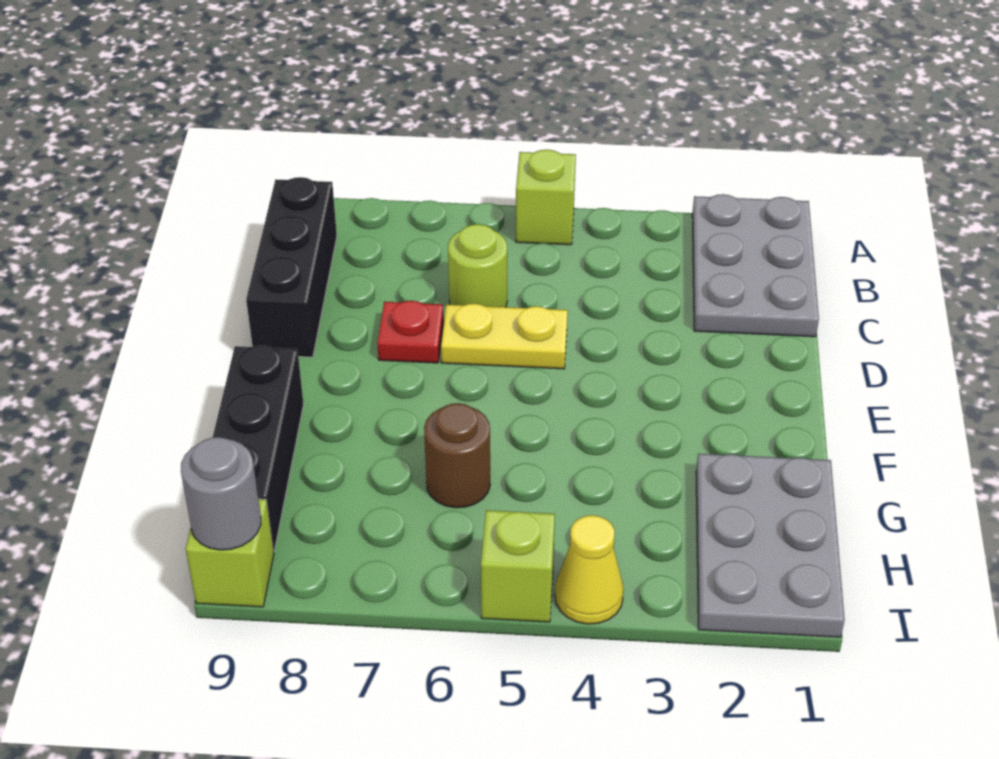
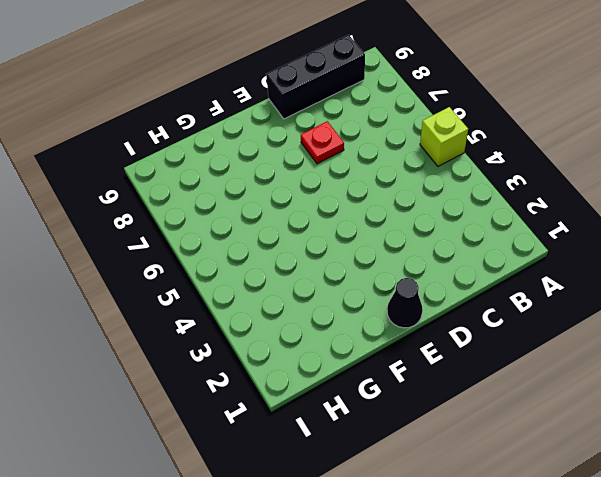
black cone E1 level 1 -> none
none -> grey plate A1:C2 level 1
none -> lime round brick C6 level 1
none -> yellow plate D5:D6 level 1

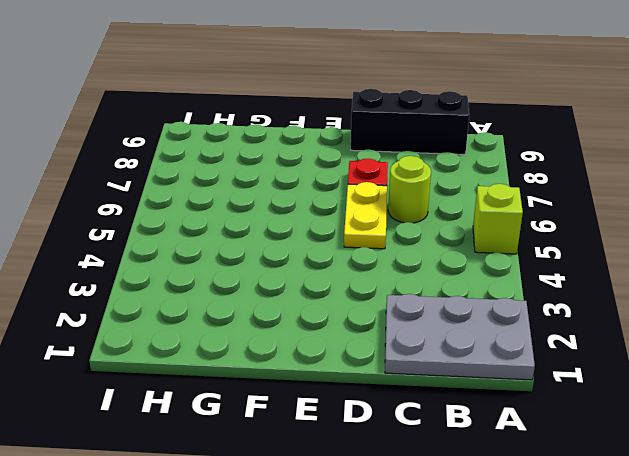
none -> black brick F9:H9 level 1
none -> grey plate G1:I2 level 1
none -> brown round brick G6 level 1

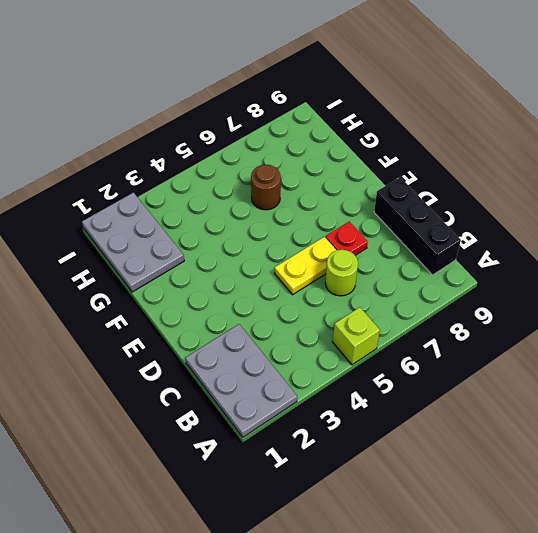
none -> black brick F9:H9 level 1
none -> yellow cone I4 level 1
none -> lime brick I5 level 1

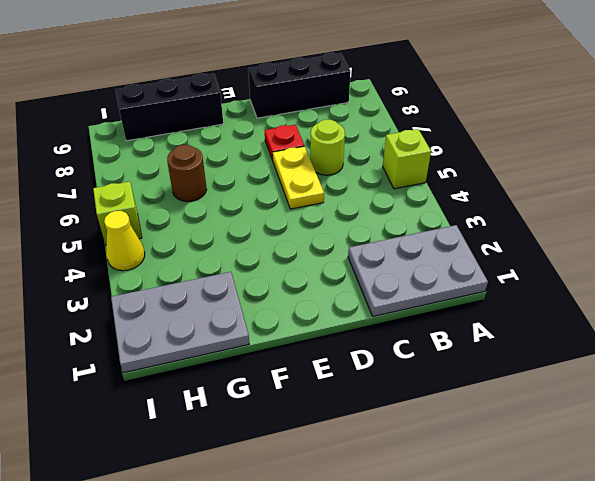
none -> lime brick I9 level 1
none -> grey round brick I9 level 2

